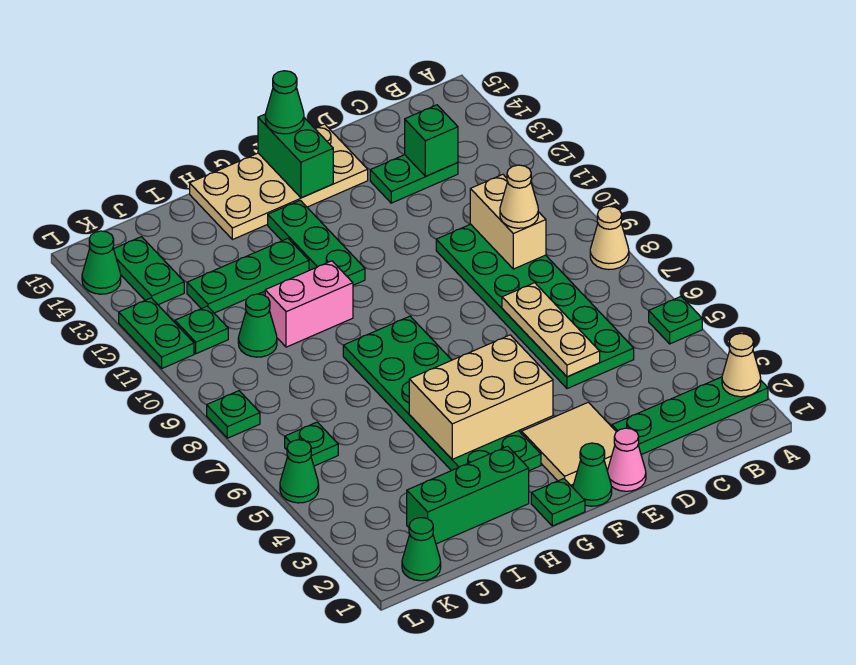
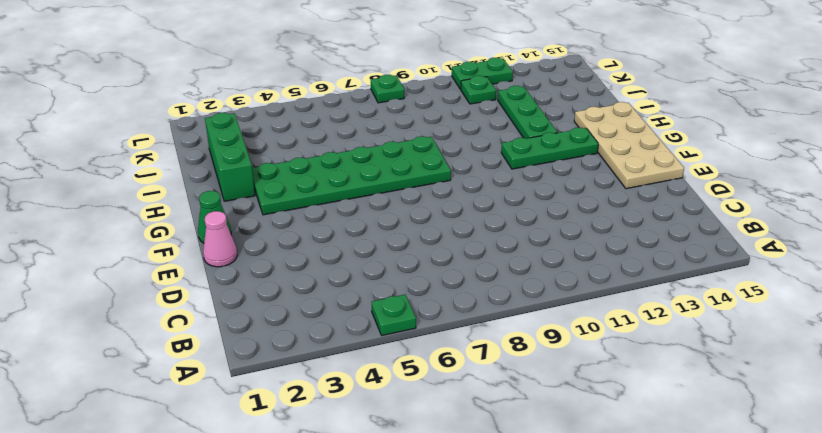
none -> green plate A2:D2 level 1
none -> tan cone A8 level 1
none -> green plate C5:D10 level 1
none -> green plate C13:D13 level 1

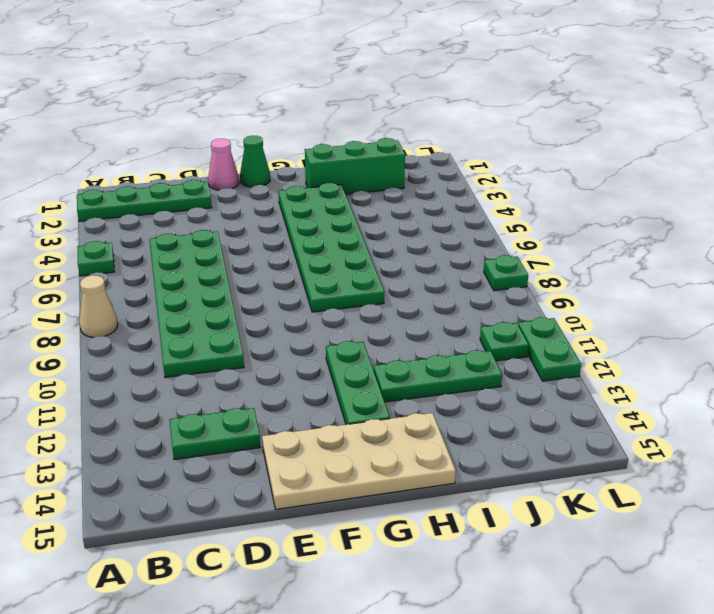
none -> tan tile E2:F3 level 1
none -> green plate G1 level 1
none -> pink brick H10:I10 level 1
none -> green cone J10 level 1

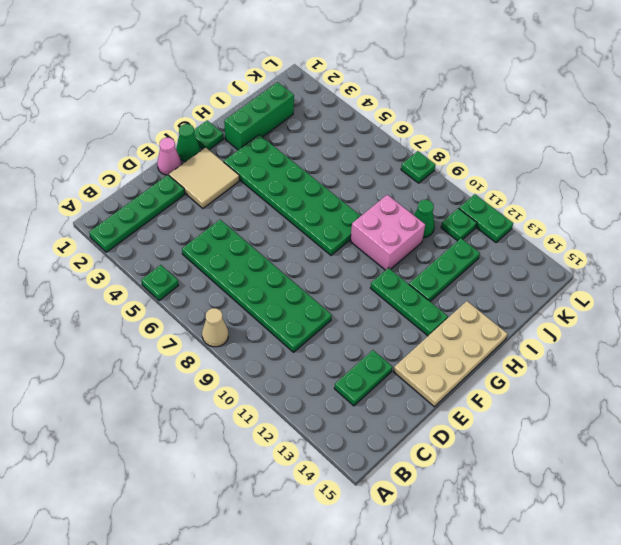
pink brick H9:I10 level 1 -> pink brick H10:I10 level 1
none -> green cone K1 level 1
none -> green plate K6 level 1
none -> green plate K13:K14 level 1
none -> green cone L5 level 1

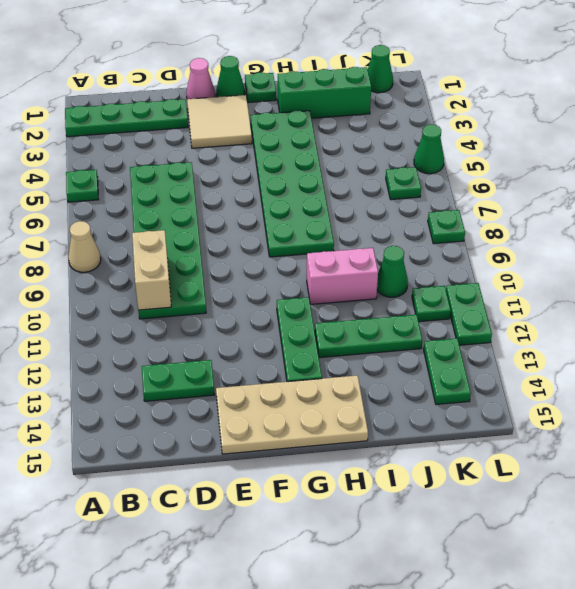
none -> green cone L14 level 1
none -> tan cone A2 level 2
none -> green brick C13 level 2
none -> tan plate D5:D7 level 2

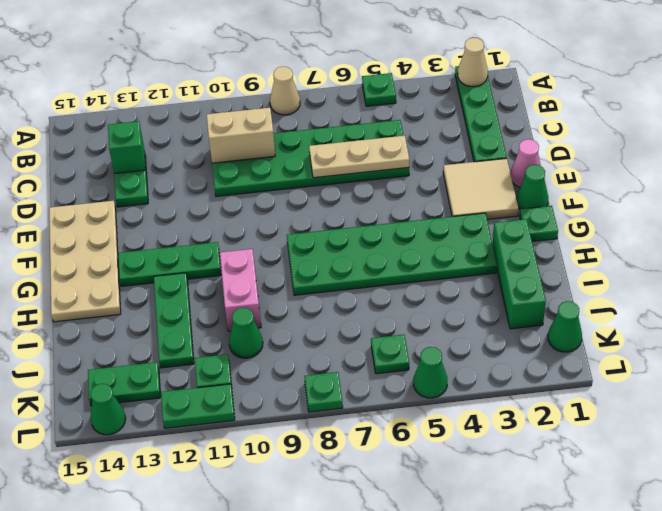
none -> tan brick F4:H5 level 2
none -> green brick F14:F15 level 2
none -> tan cone C9 level 3
none -> green cone F15 level 3

